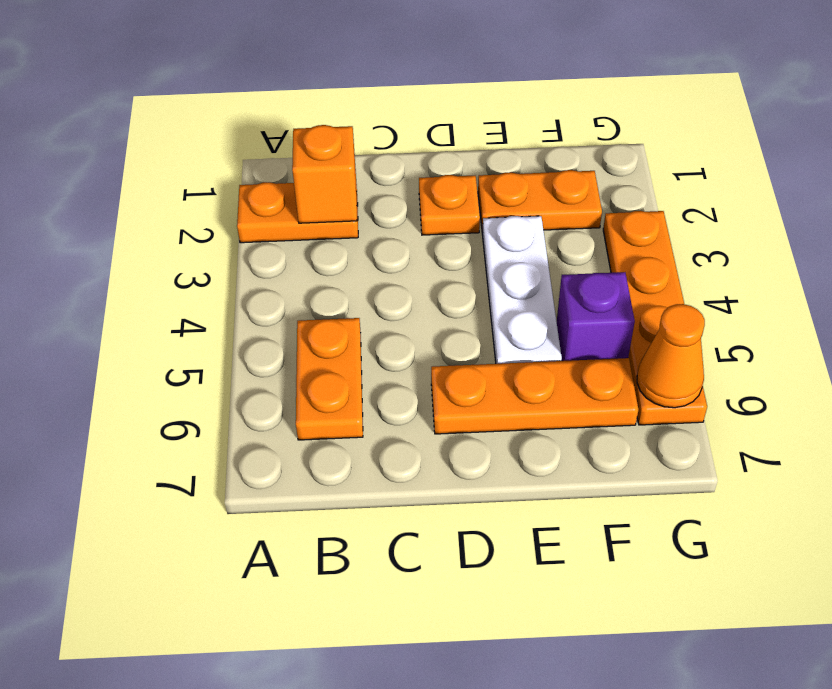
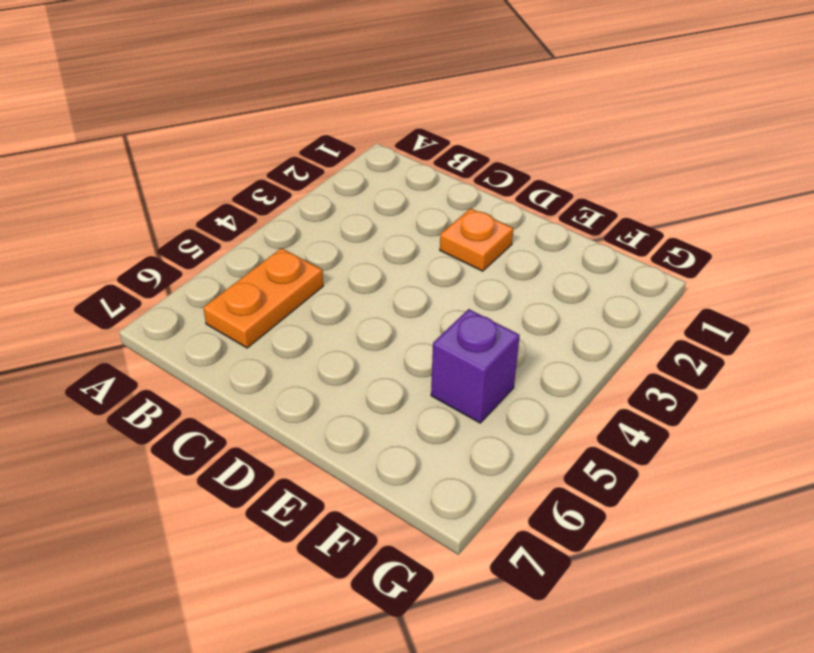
none -> orange plate A2:B2 level 1
none -> orange plate D6:F6 level 1

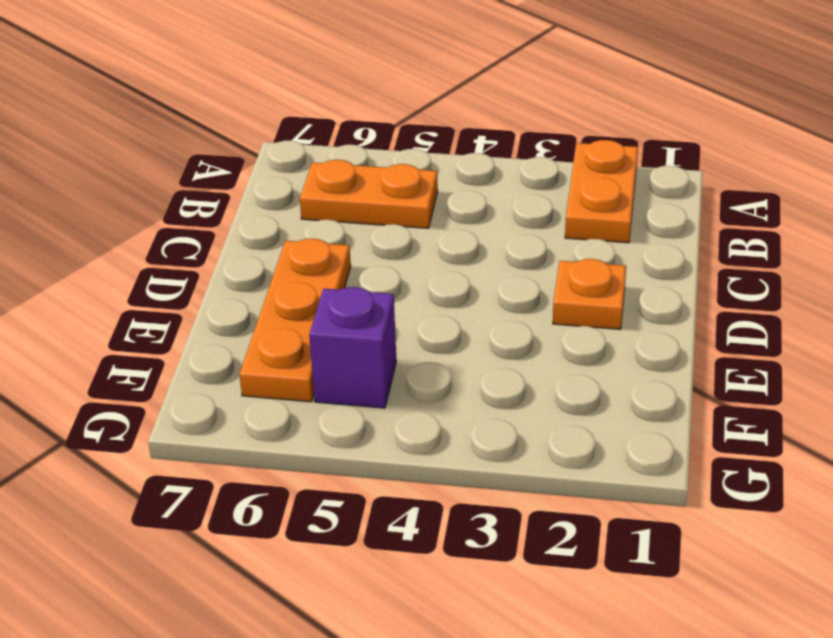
none -> orange plate E2:F2 level 1
none -> white plate E3:E5 level 1

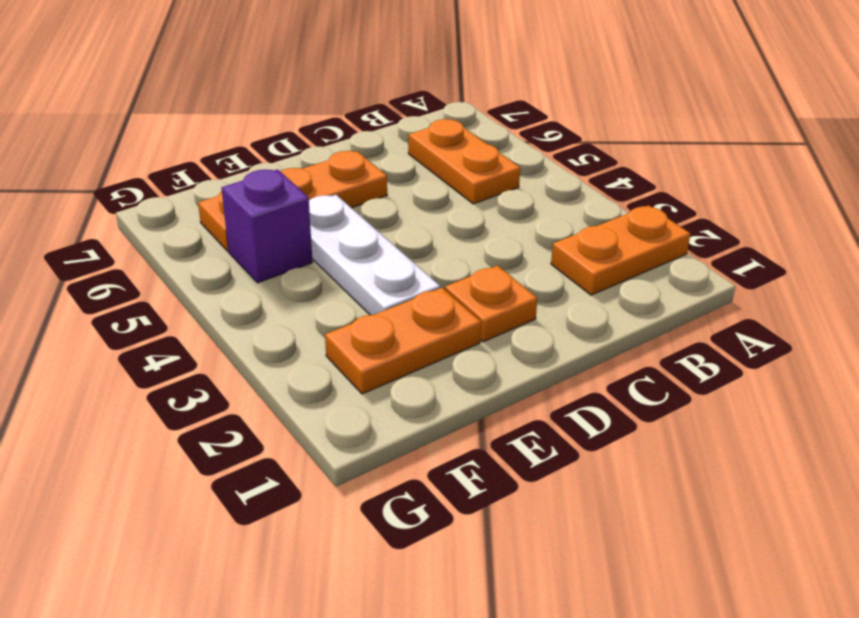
none -> orange plate G3:G6 level 1
none -> orange brick B2 level 2

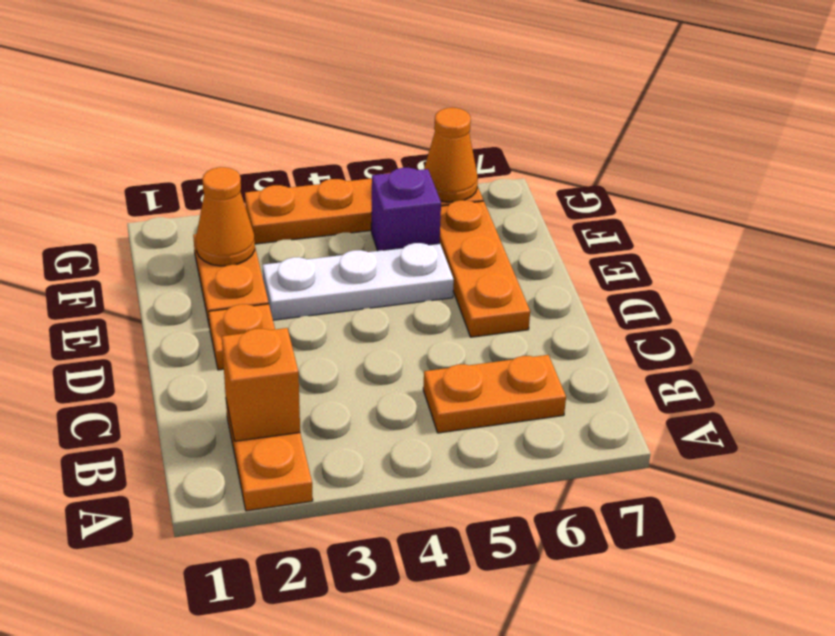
orange cone F2 level 2 -> none

